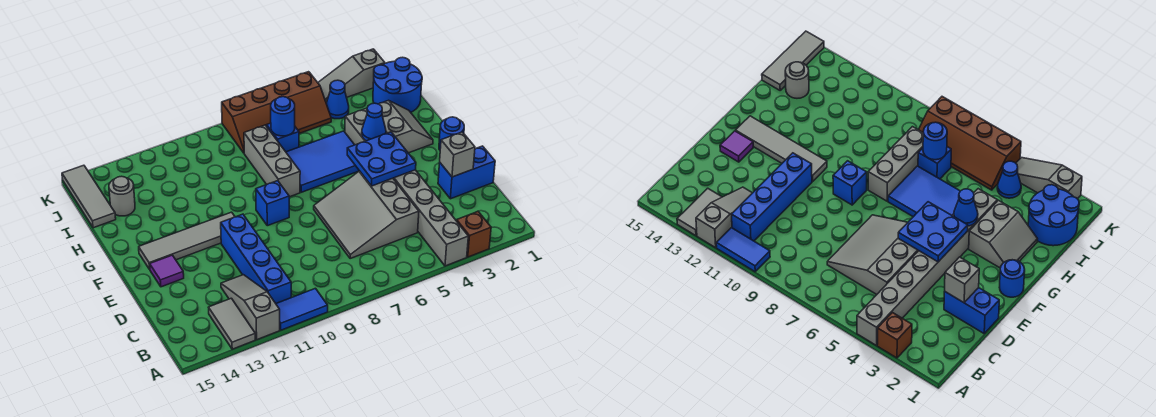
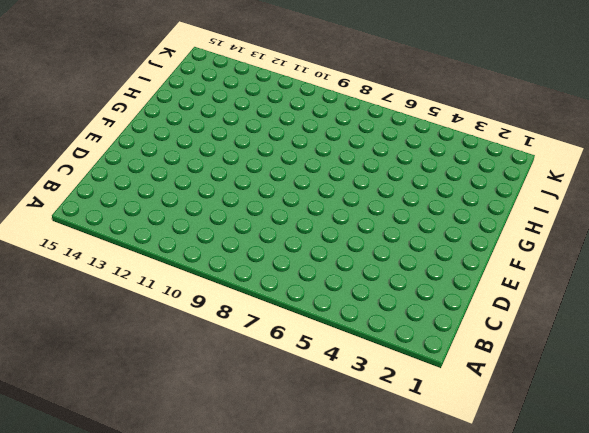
none -> brown brick A3 level 1
none -> grey brick A4:H4 level 1
none -> blue tile A10:A11 level 1

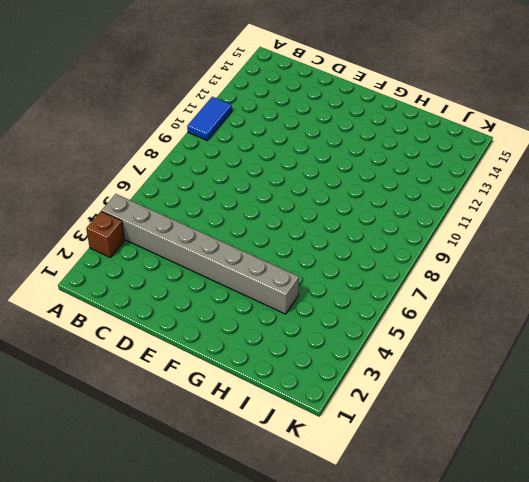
none -> grey slope A12:C12 level 1 top A
none -> grey tile A13:B13 level 1
none -> blue brick B11:E11 level 1

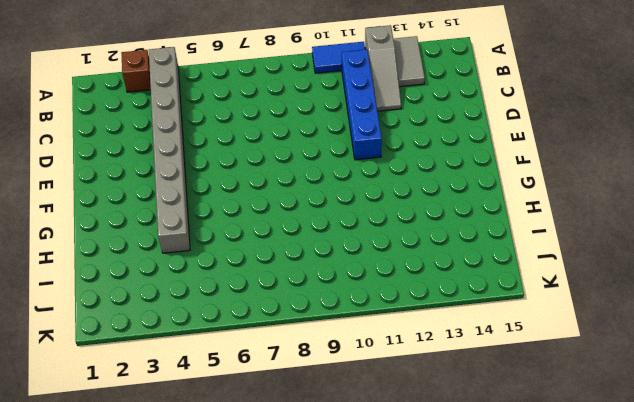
none -> grey slope C5:E7 level 1 top 5
none -> blue brick D1:D2 level 1
none -> purple tile E14 level 1

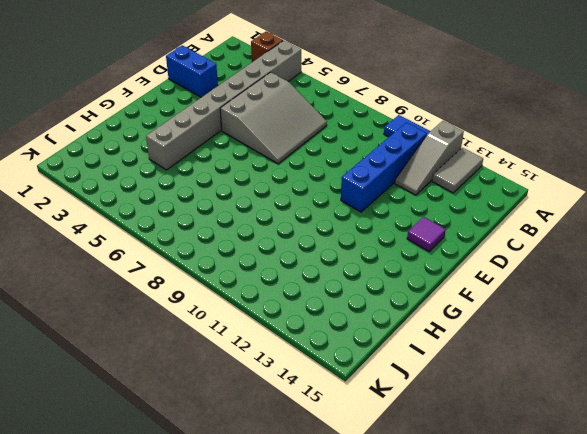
none -> blue round brick F1 level 1
none -> blue brick F9 level 1
none -> grey tile F11:F14 level 1

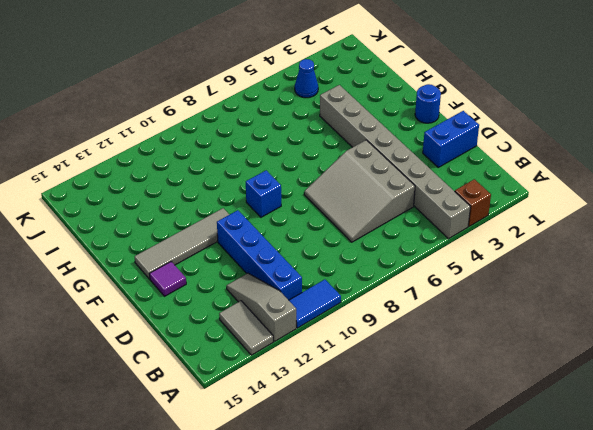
none -> grey slope G2:H3 level 1 top 3
none -> blue tile G5:H7 level 1
none -> grey brick G8:I8 level 1

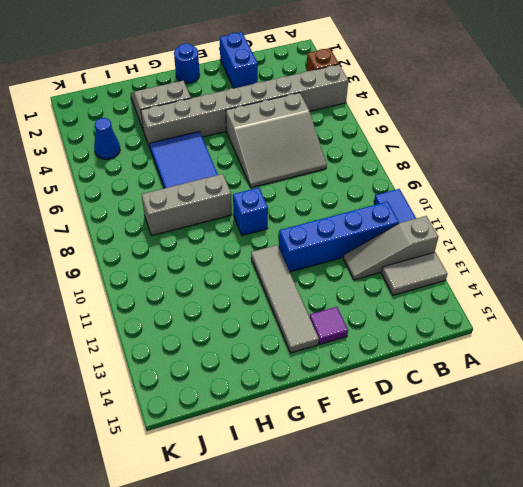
none -> blue round brick I1:J2 level 1
none -> blue brick I7 level 1
none -> grey round brick I14 level 1

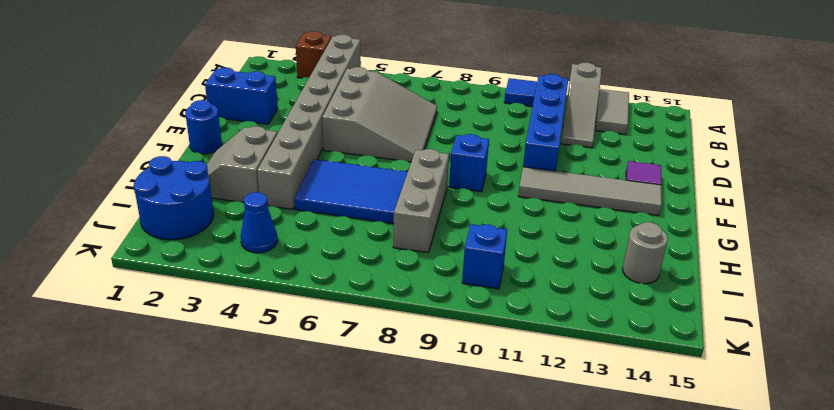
blue brick J10 level 1 -> blue brick I7 level 1
none -> grey tile I15:K15 level 1
none -> brown slope J5:K8 level 1 top K
none -> grey slope K2:K4 level 1 top 2

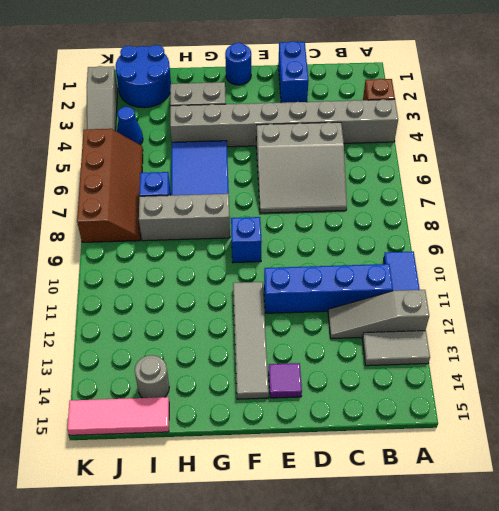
pink tile I15:K15 level 1 -> grey tile I15:K15 level 1
none -> grey brick D2 level 2
none -> blue plate E4:F5 level 2
none -> blue cone G4 level 2

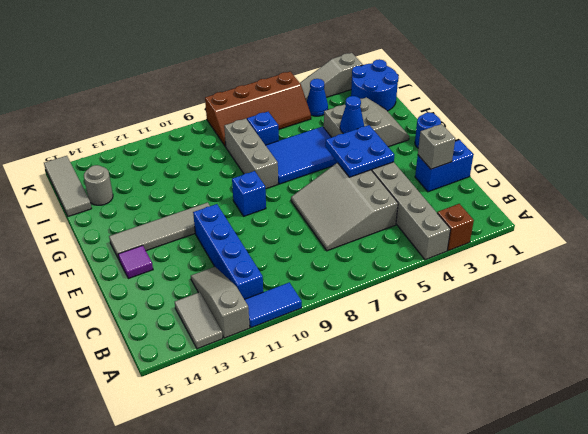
none -> blue round brick I7 level 2

